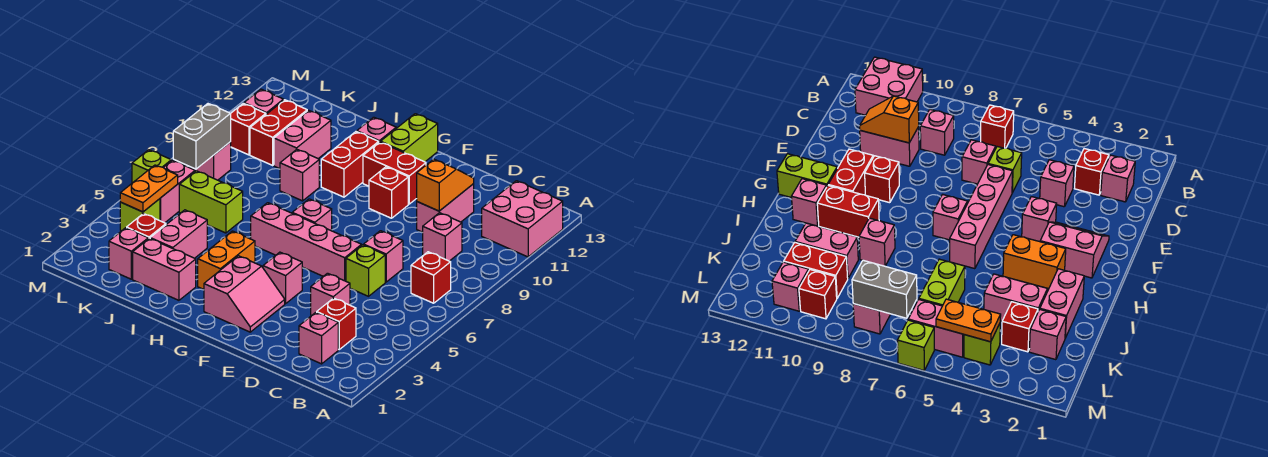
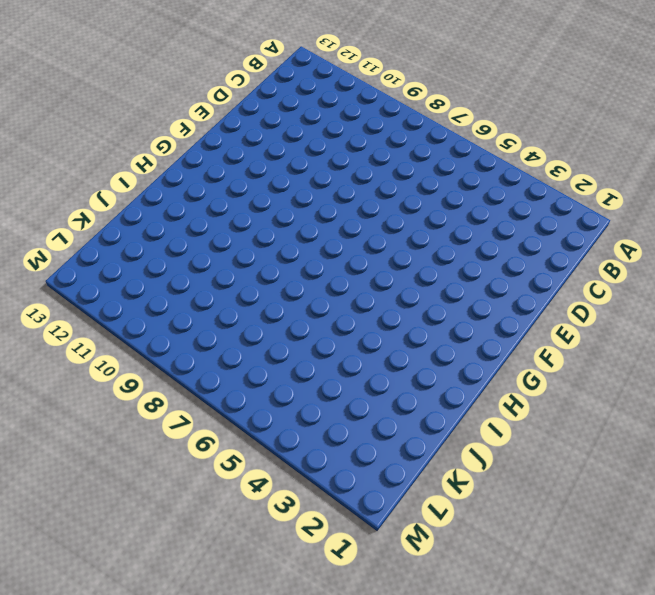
none -> pink brick A11:B12 level 1
none -> red brick B7 level 1
none -> pink brick C2 level 1
none -> red brick C3 level 1

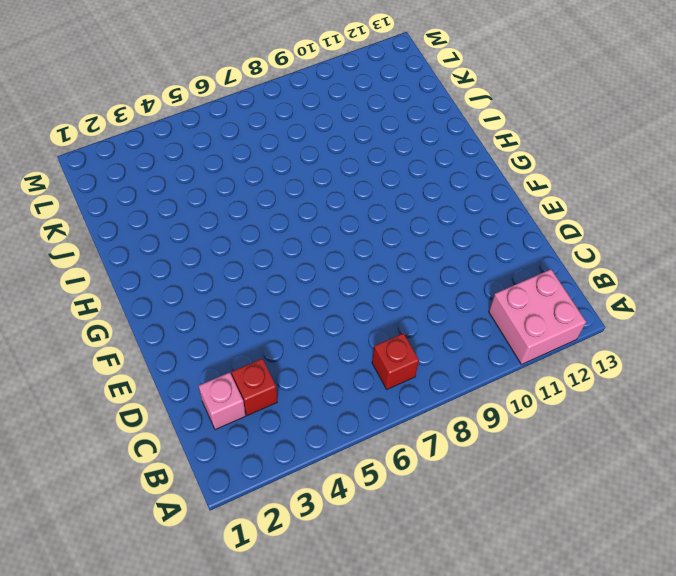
none -> pink brick C9 level 1
none -> pink brick D4 level 1
none -> lime brick D6 level 1
none -> pink brick D7 level 1

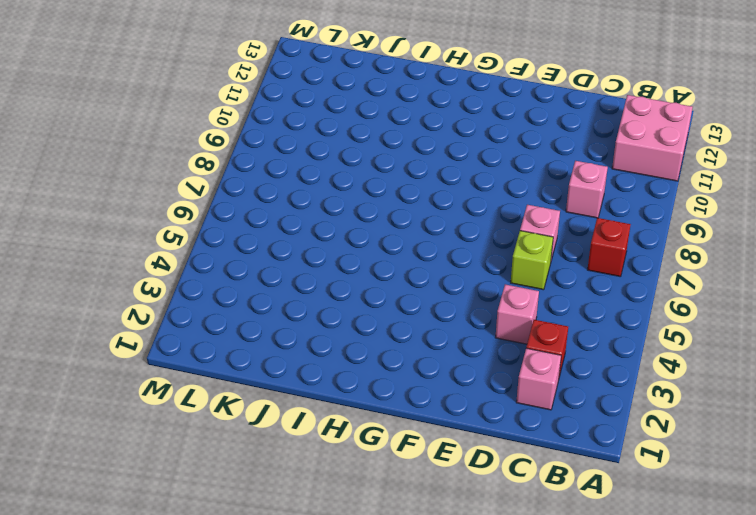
none -> pink brick D10:D11 level 1
none -> pink brick E6:H6 level 1
none -> pink slope F2:G3 level 1 top G
none -> pink brick F4 level 1

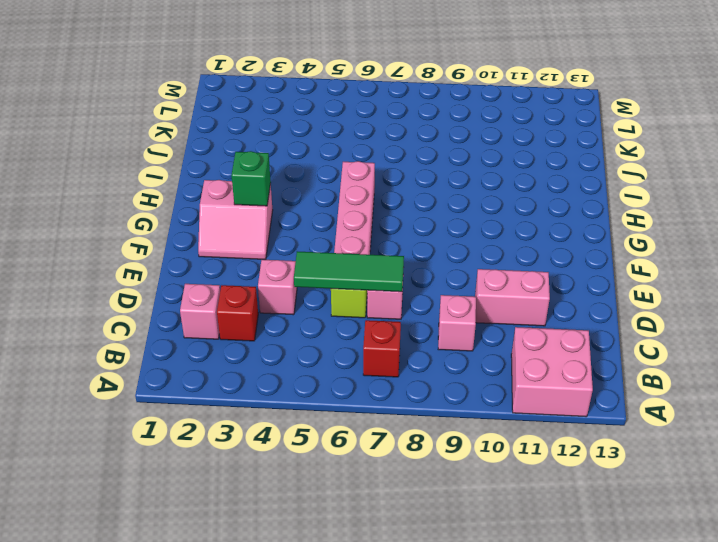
green tile D5:D7 level 2 -> none
green brick G3 level 2 -> none
none -> pink brick F4 level 1
none -> red brick F10 level 1
none -> red brick F11:G11 level 1
none -> pink brick G7 level 1

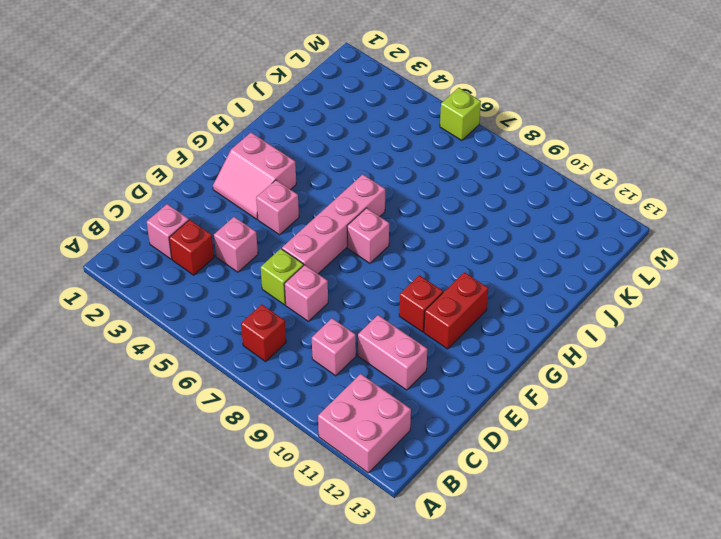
none -> lime brick G12:G13 level 1
none -> orange brick H3:H4 level 1
none -> red brick H10:H11 level 1
none -> pink brick H12 level 1

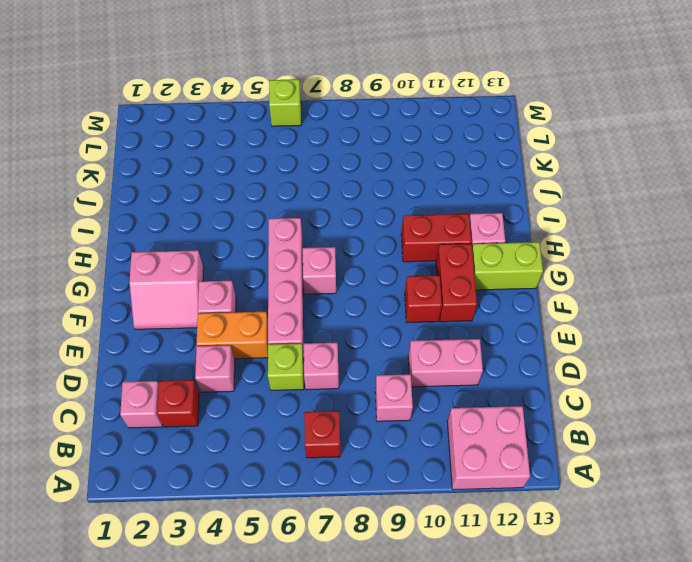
orange brick E4:E5 level 1 -> orange brick H3:H4 level 1
none -> pink brick I2:J2 level 1
none -> pink brick I9 level 1
none -> pink brick J3:J4 level 1
none -> lime brick J6:K6 level 1

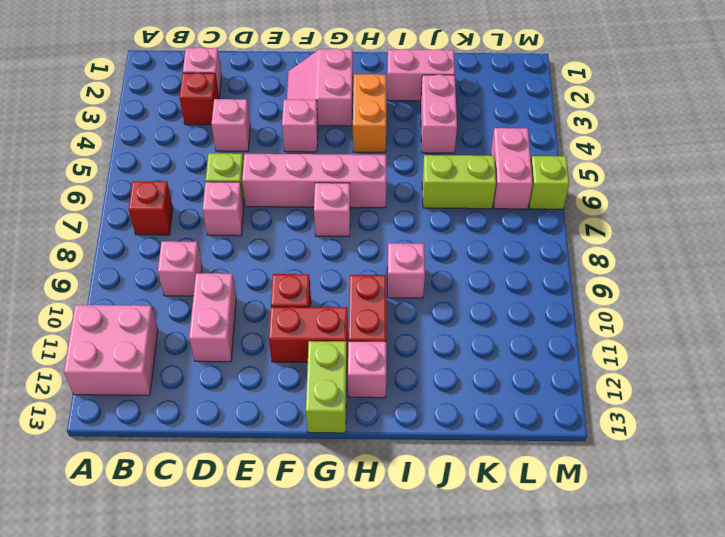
none -> pink brick J10:J11 level 1
none -> pink brick K2 level 1
none -> red brick K3 level 1
none -> red brick K10:K11 level 1

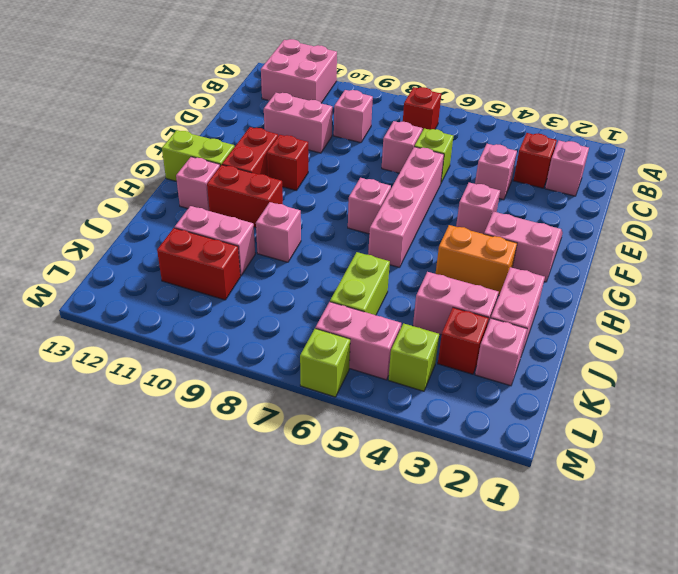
none -> pink brick L8 level 1
none -> red brick L10 level 1
none -> pink brick L11 level 1
none -> orange slope D10:D11 level 2 top 10

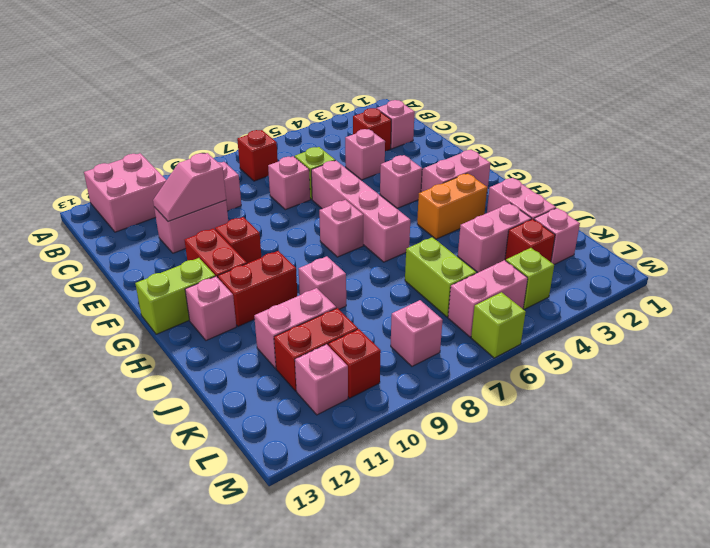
pink slope D10:D11 level 2 top 10 -> orange slope D10:D11 level 2 top 10
none -> orange plate L4:L5 level 2
none -> grey brick L7:L8 level 2

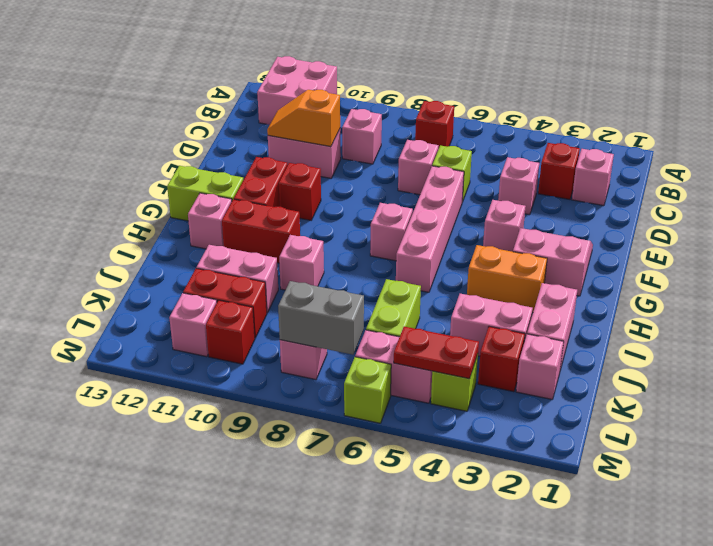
red plate L4:L5 level 2 -> orange plate L4:L5 level 2

